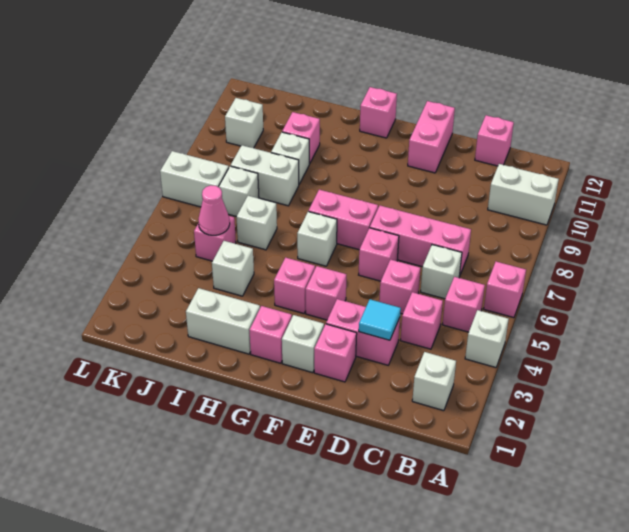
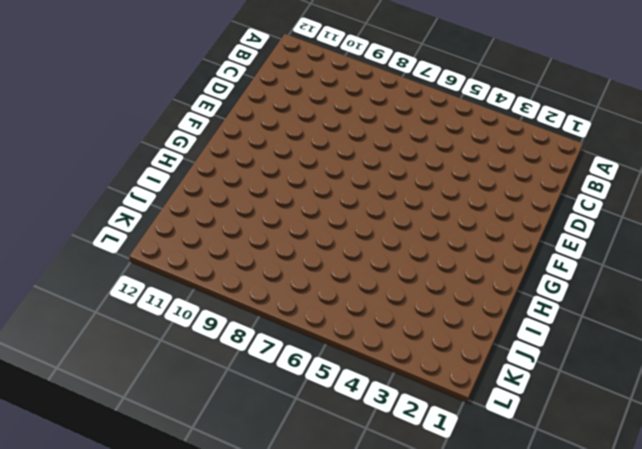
none -> white brick A4 level 1
none -> pink brick A6 level 1
none -> white brick A10:B10 level 1
none -> white brick B2 level 1

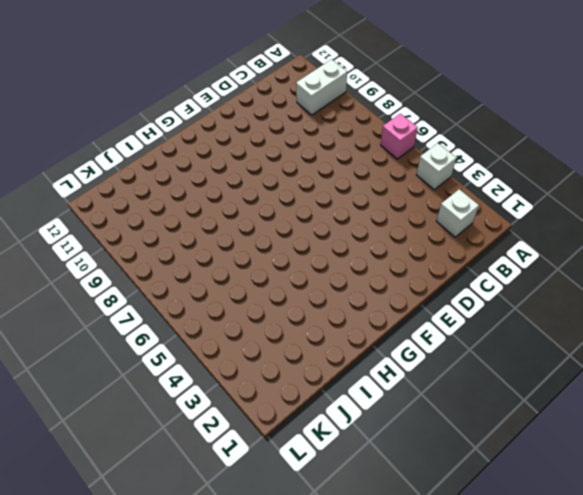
none -> pink brick B5 level 1
none -> pink brick C4 level 1
none -> white brick C6 level 1
none -> pink brick C7:E7 level 1

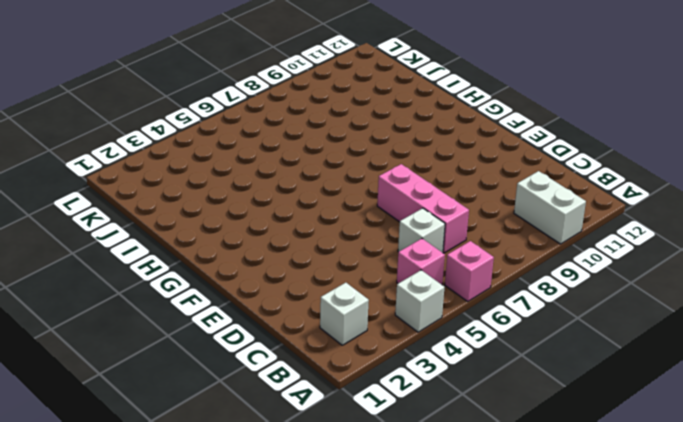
none -> pink brick C4 level 1
none -> pink brick C12 level 1
none -> pink brick D3:E3 level 1
none -> pink brick D5 level 1

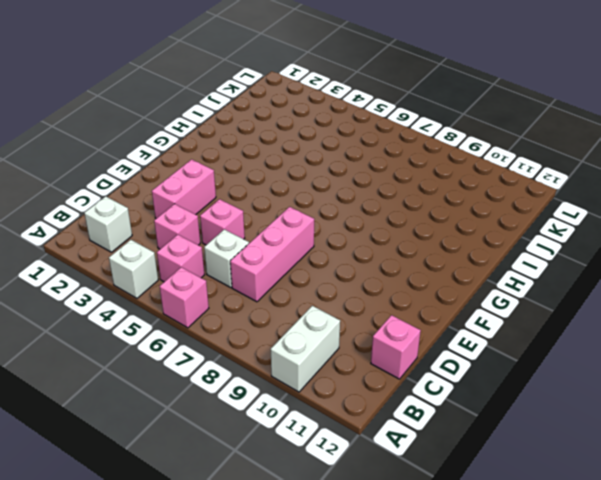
none -> pink brick E2 level 1
none -> pink brick E6 level 1
none -> pink brick E11:E12 level 1
none -> white brick F2 level 1

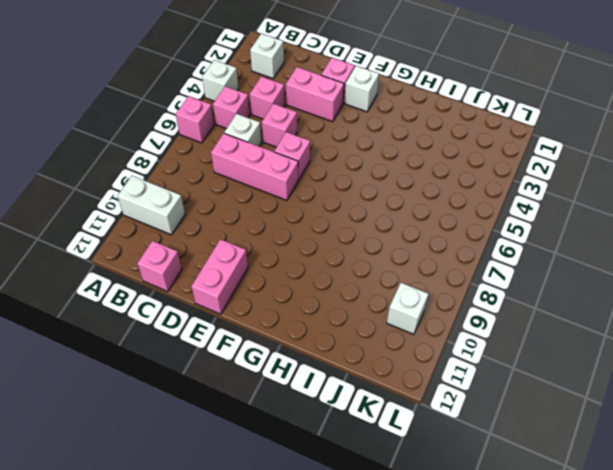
none -> pink brick F4 level 1
none -> pink brick F7:G7 level 1
none -> pink brick G2 level 1
none -> pink brick G4 level 1

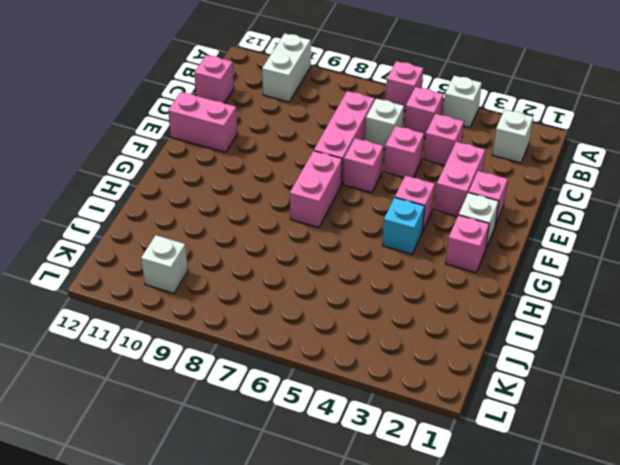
cyan brick G4 level 1 -> pink brick G4 level 1
none -> white brick G6 level 1
none -> pink brick G12 level 1
none -> white brick H2:I2 level 1
none -> white brick I4 level 1

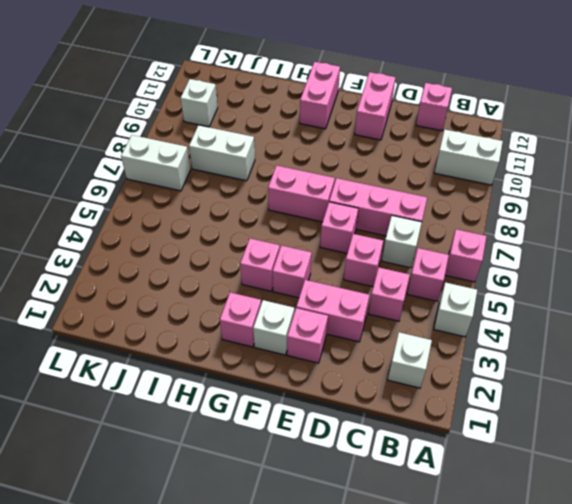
pink brick G11:G12 level 1 -> pink brick G12 level 1
none -> white brick G6 level 1
none -> white brick H2:I2 level 1
none -> white brick I4 level 1
none -> white brick I6 level 1

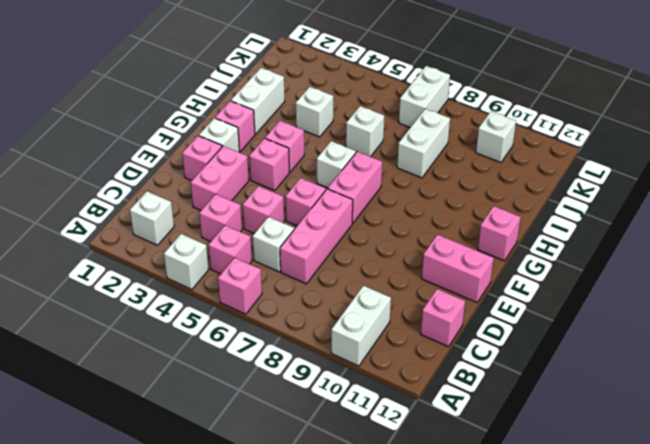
none -> white brick I9 level 1
none -> pink brick I10 level 1
none -> pink brick J5 level 1
none -> white brick J7 level 1

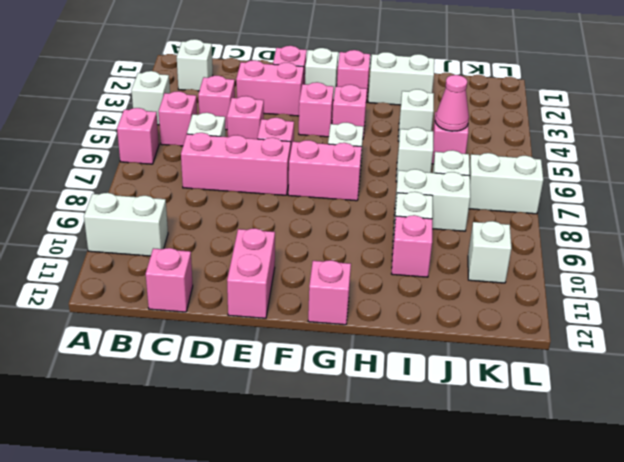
none -> cyan tile D3 level 2

